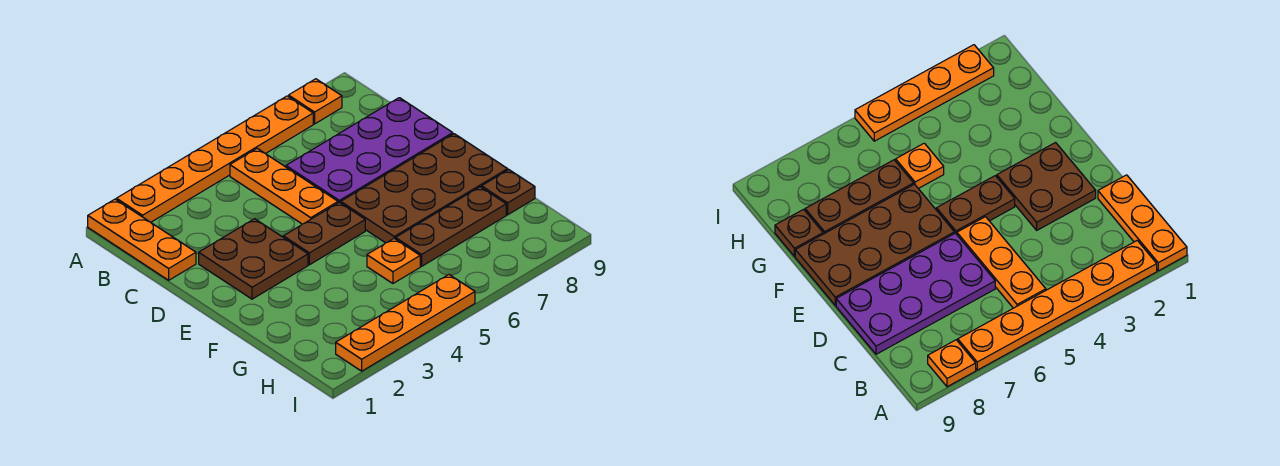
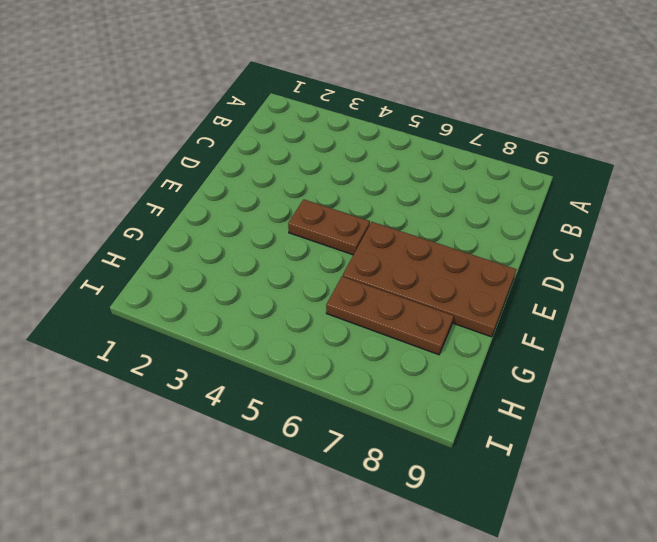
none -> orange plate A1:C1 level 1
none -> orange plate A2:A7 level 1
none -> orange plate A8 level 1

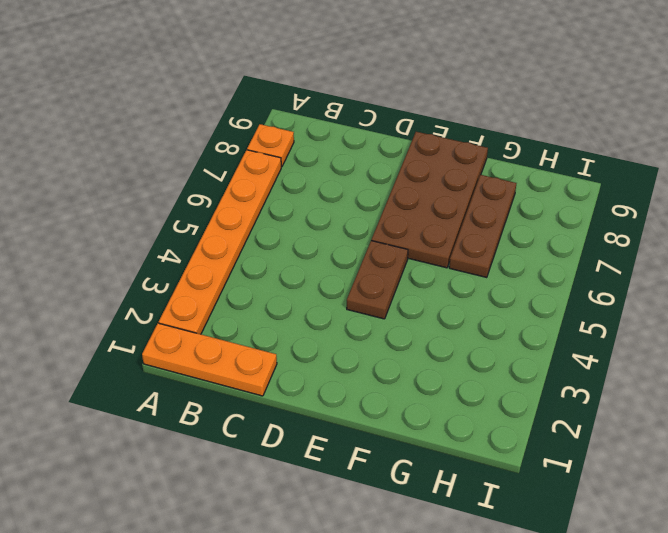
none -> orange plate B5:D5 level 1
none -> purple plate C6:D9 level 1
none -> brown plate D2:E3 level 1

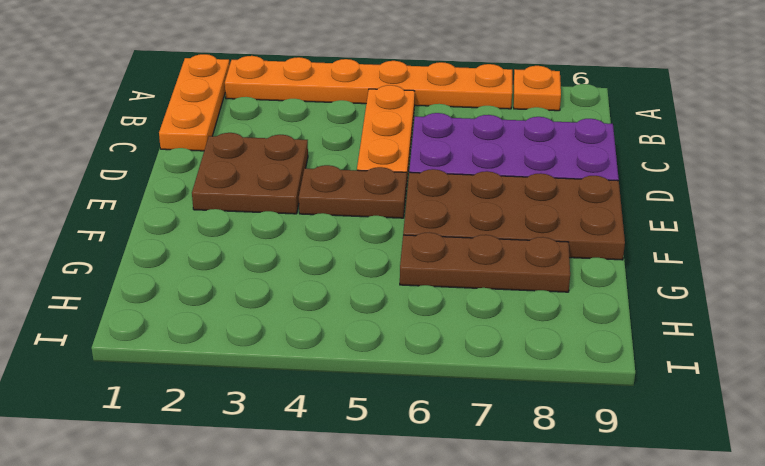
none -> orange plate G5 level 1
none -> brown plate G9 level 1
none -> orange plate I2:I5 level 1

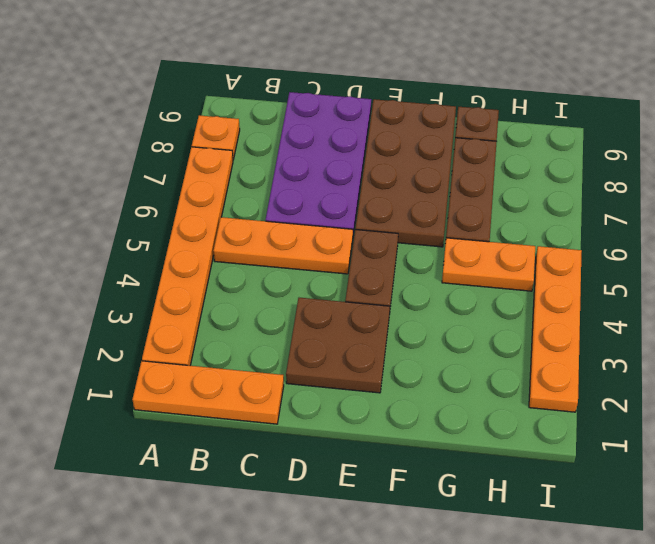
orange plate G5:H5 level 1 -> orange plate G5 level 1

